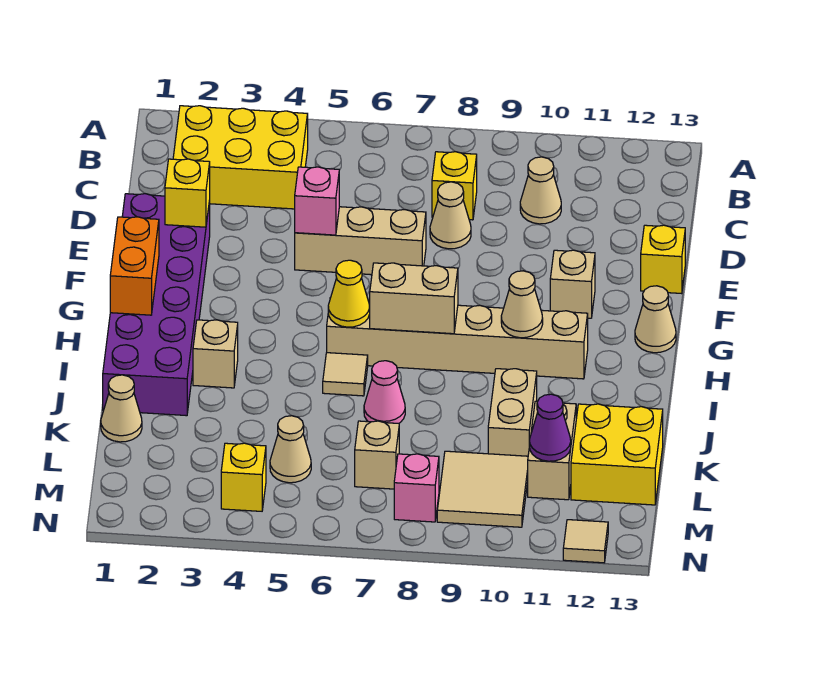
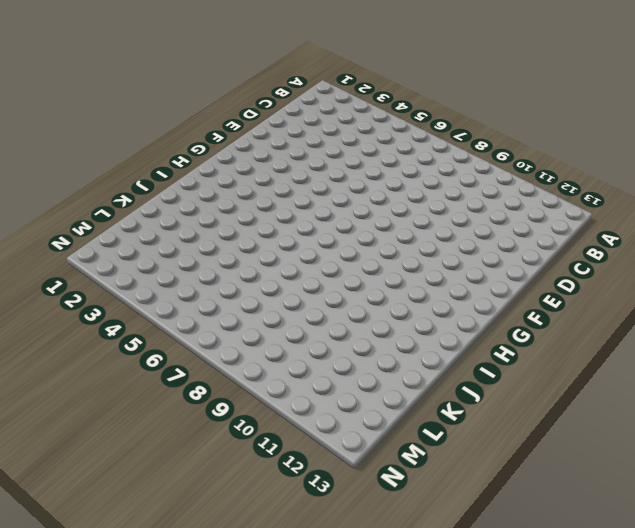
none -> yellow brick B2:C4 level 1
none -> yellow brick C8 level 1
none -> tan cone C10 level 1
none -> tan cone D8 level 1

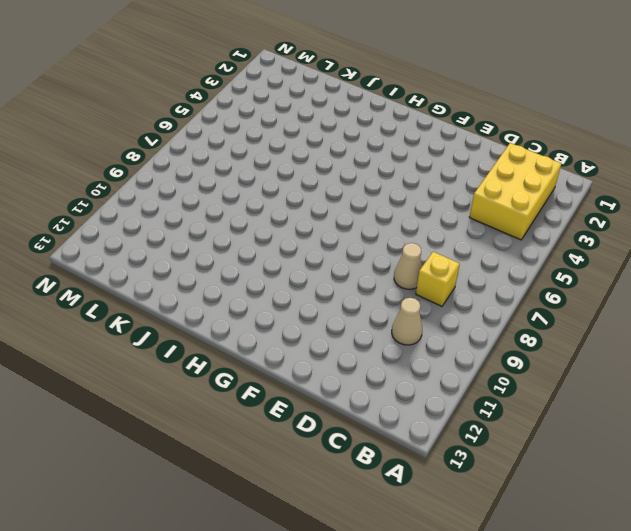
none -> purple brick E1:J2 level 1
none -> tan brick E5:E7 level 1
none -> yellow brick E13 level 1
none -> tan brick F11 level 1

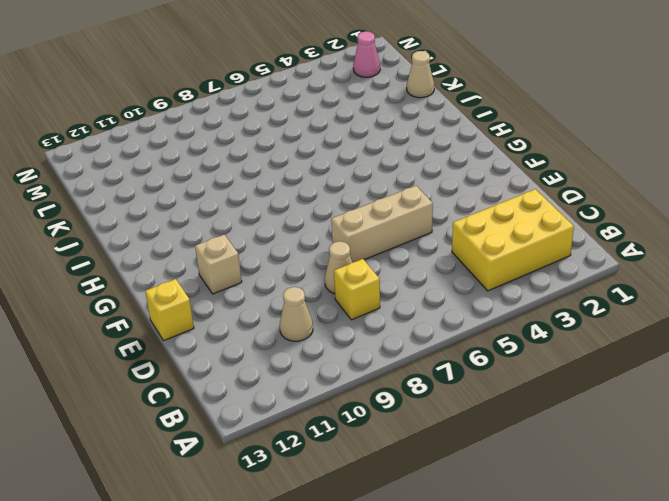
pink cone M2 level 1 -> pink cone J7 level 1
none -> purple brick E1:J2 level 1
none -> tan cone G13 level 1
none -> tan brick H6:H11 level 1
none -> tan brick I3 level 1

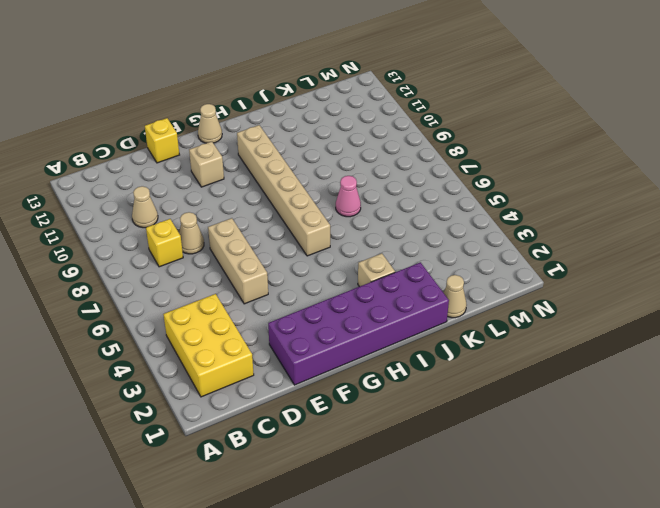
none -> tan tile I6 level 1
none -> tan brick J10:K10 level 1
none -> tan brick K11:L11 level 1
none -> yellow brick K12:L13 level 1

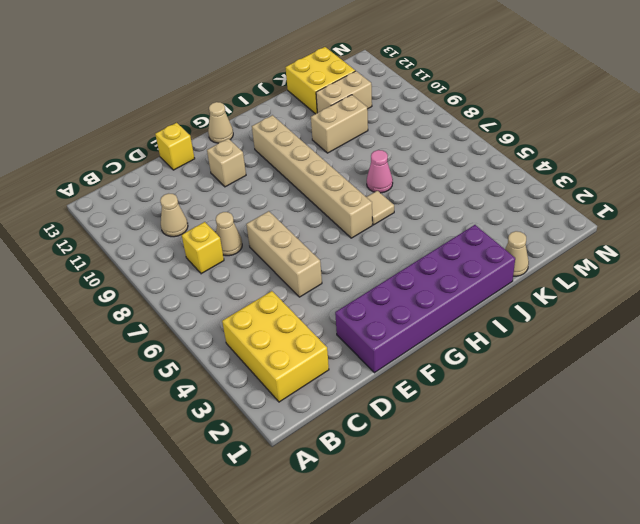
none -> tan brick I3 level 1
none -> tan cone L5 level 1
none -> tan brick L7 level 1
none -> tan tile L9:M10 level 1

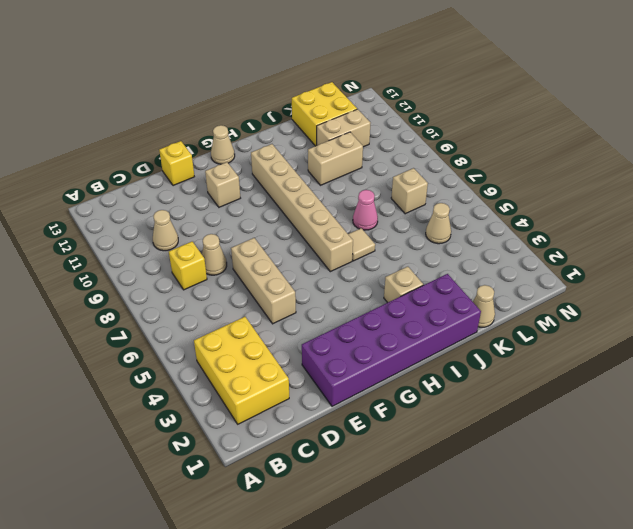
none -> tan tile L9:M10 level 1
none -> yellow brick M4 level 1
none -> pink brick M8 level 1
none -> tan tile N12 level 1

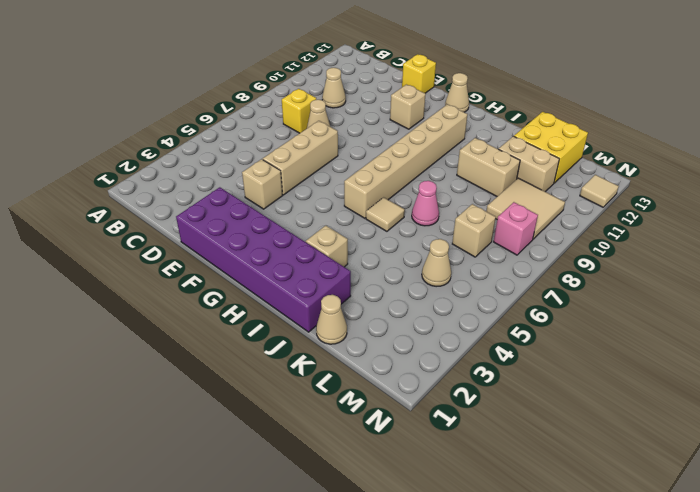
tan brick E4 level 1 -> none
none -> yellow brick B2:C4 level 1
none -> yellow brick M4 level 1
none -> yellow brick E2 level 2
none -> pink brick E5 level 2

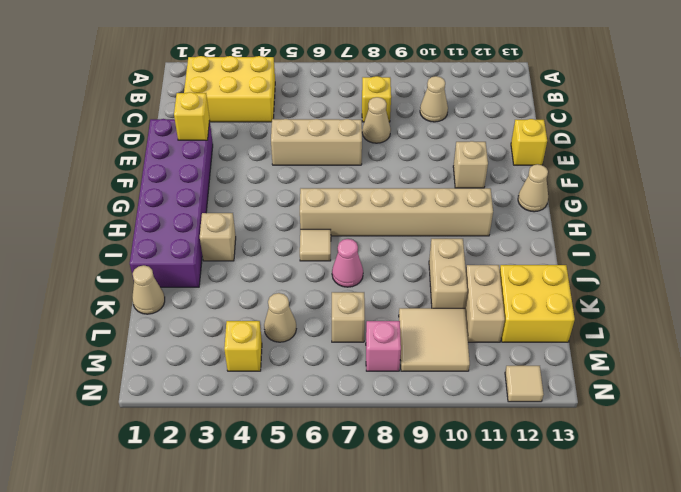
none -> pink brick E5 level 2
none -> orange brick G1:H1 level 2
none -> yellow cone H6 level 2
none -> tan brick H7:H8 level 2

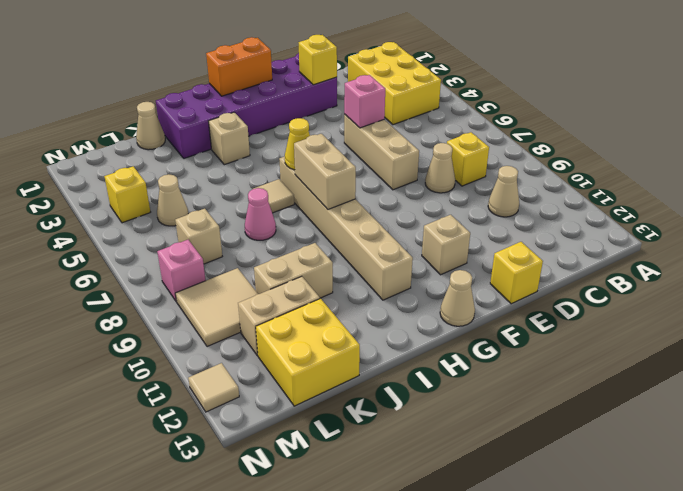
none -> tan cone H10 level 2
none -> purple cone L11 level 2

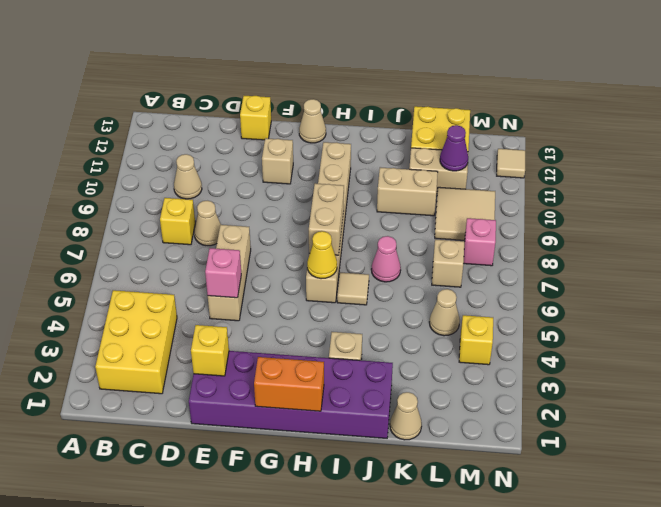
none -> tan cone H10 level 2

